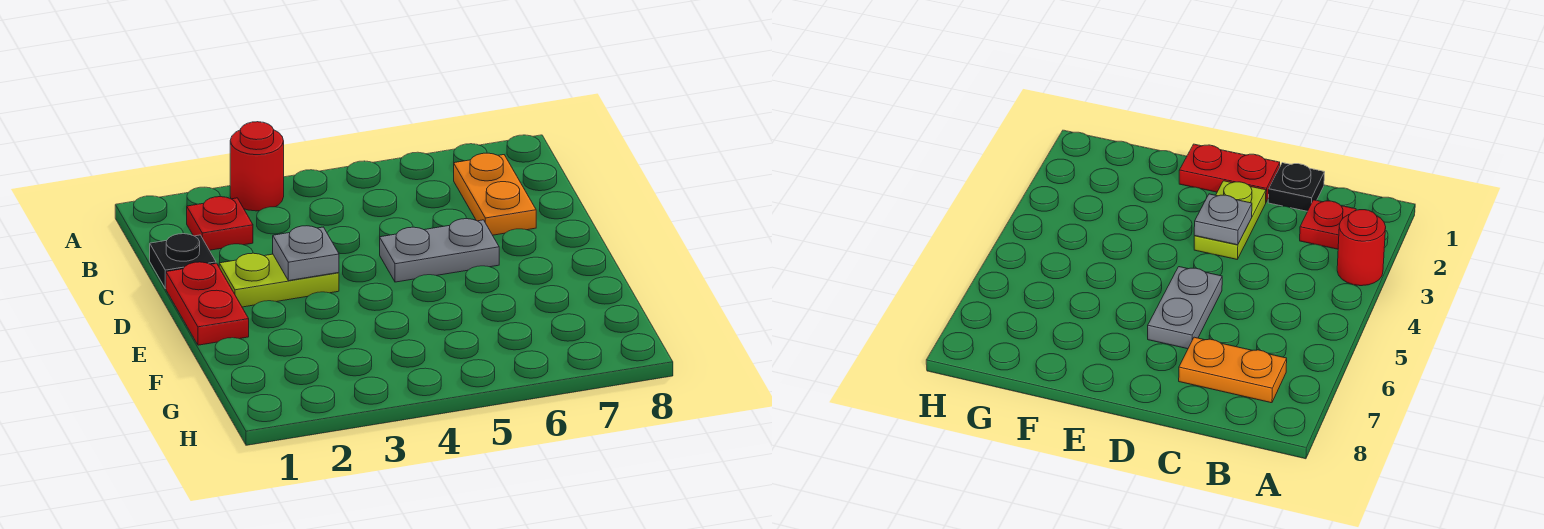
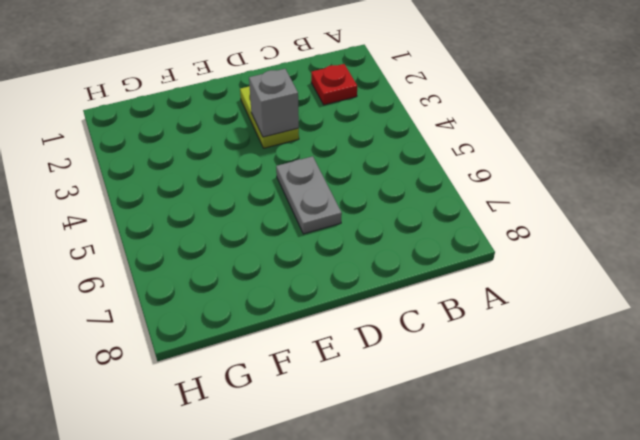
grey brick D3 level 2 -> grey plate D3 level 2
none -> red round brick A3 level 1
none -> orange plate B7:C7 level 1

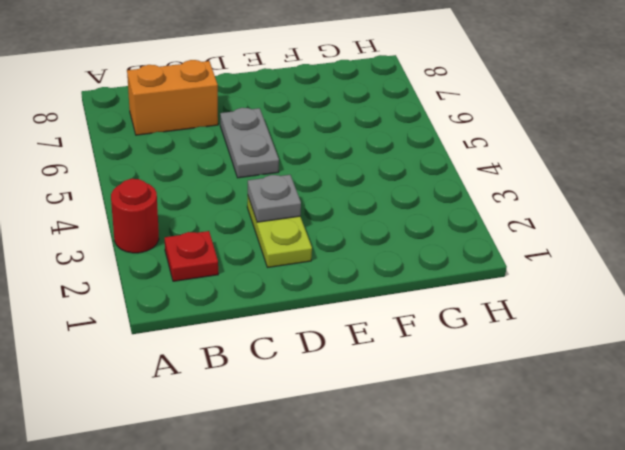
orange brick B7:C7 level 1 -> orange plate B7:C7 level 1
none -> black plate C1 level 1
none -> red plate D1:E1 level 1

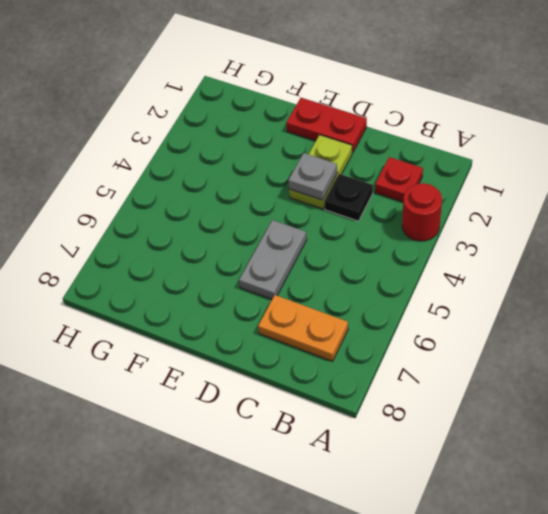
black plate C3 level 1 -> black plate C1 level 1

